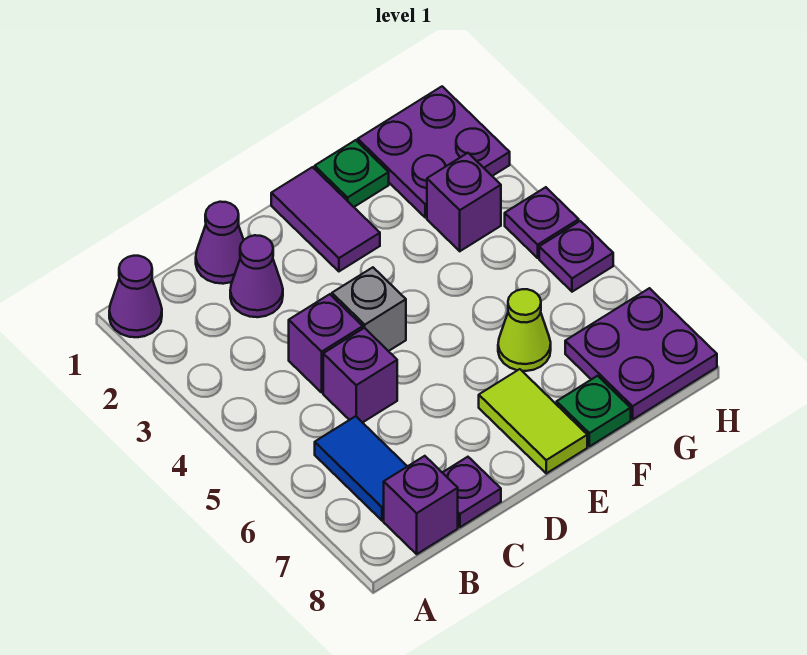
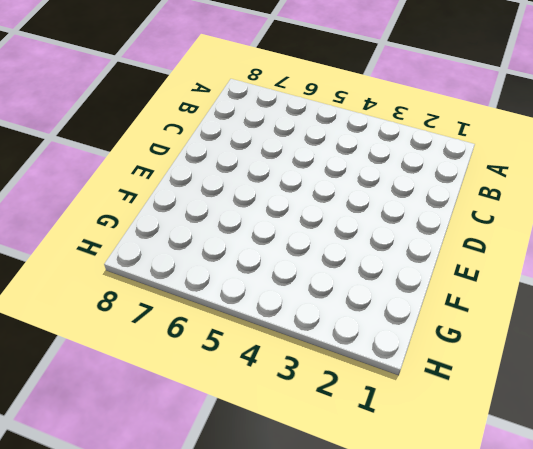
none -> purple cone A1 level 1
none -> blue tile B6:B7 level 1
none -> purple brick B8 level 1

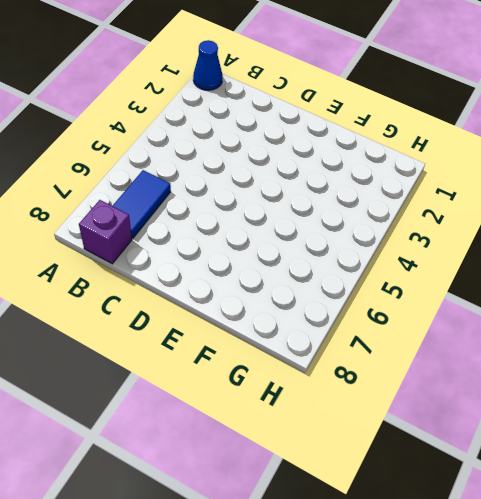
blue cone A1 level 1 -> purple cone A1 level 1
none -> purple cone C1 level 1
none -> purple cone C2 level 1
none -> purple brick C4 level 1

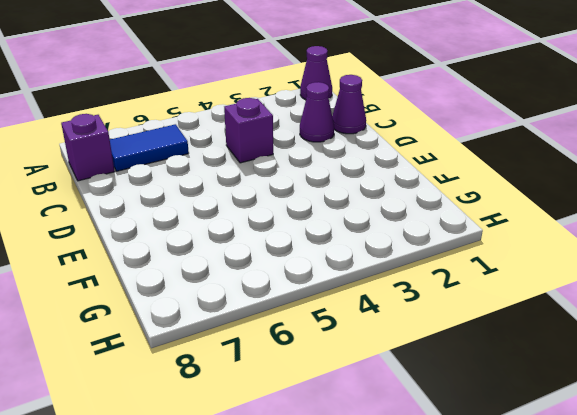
none -> purple brick C5 level 1
none -> purple plate C8 level 1
none -> grey brick D4 level 1

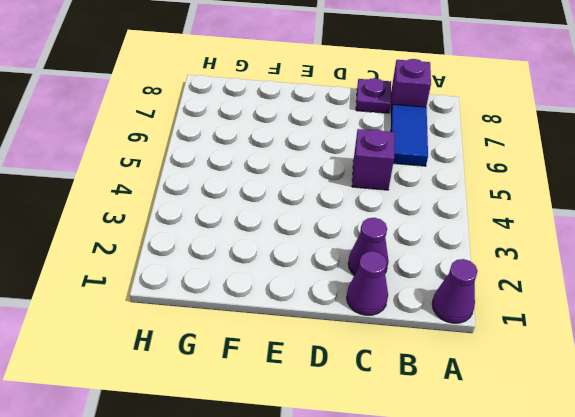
none -> purple brick C4 level 1
none -> grey brick D4 level 1
none -> purple tile E1:E2 level 1

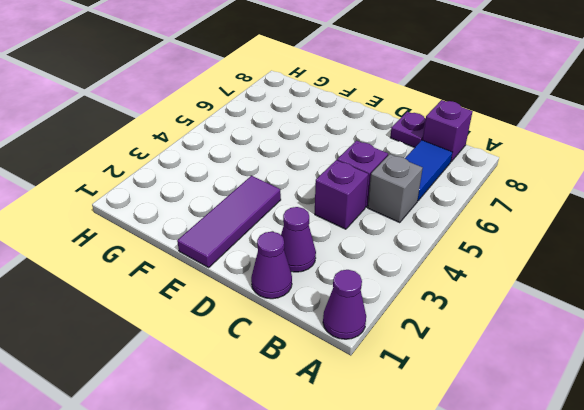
grey brick B5 level 1 -> grey brick D4 level 1
purple tile E1:E3 level 1 -> purple tile E1:E2 level 1
none -> lime tile E7:E8 level 1
none -> green plate F1 level 1
none -> lime cone F6 level 1

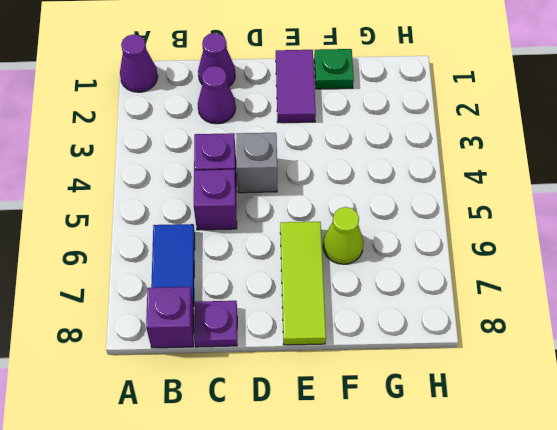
lime tile E6:E8 level 1 -> lime tile E7:E8 level 1
none -> green plate F8 level 1
none -> purple plate G1:H2 level 1
none -> purple brick G3 level 1

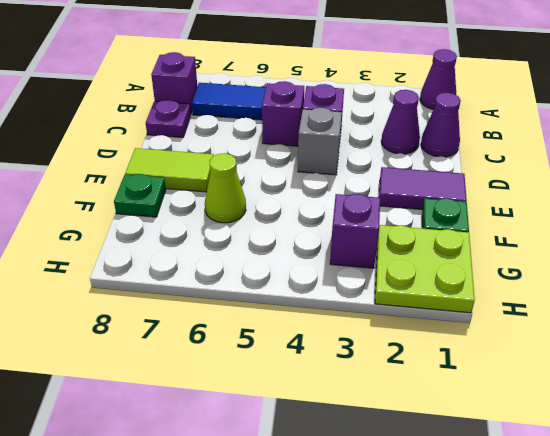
lime plate G1:H2 level 1 -> purple plate G1:H2 level 1
none -> purple plate G7:H8 level 1
none -> purple plate H4 level 1
none -> purple plate H5 level 1

